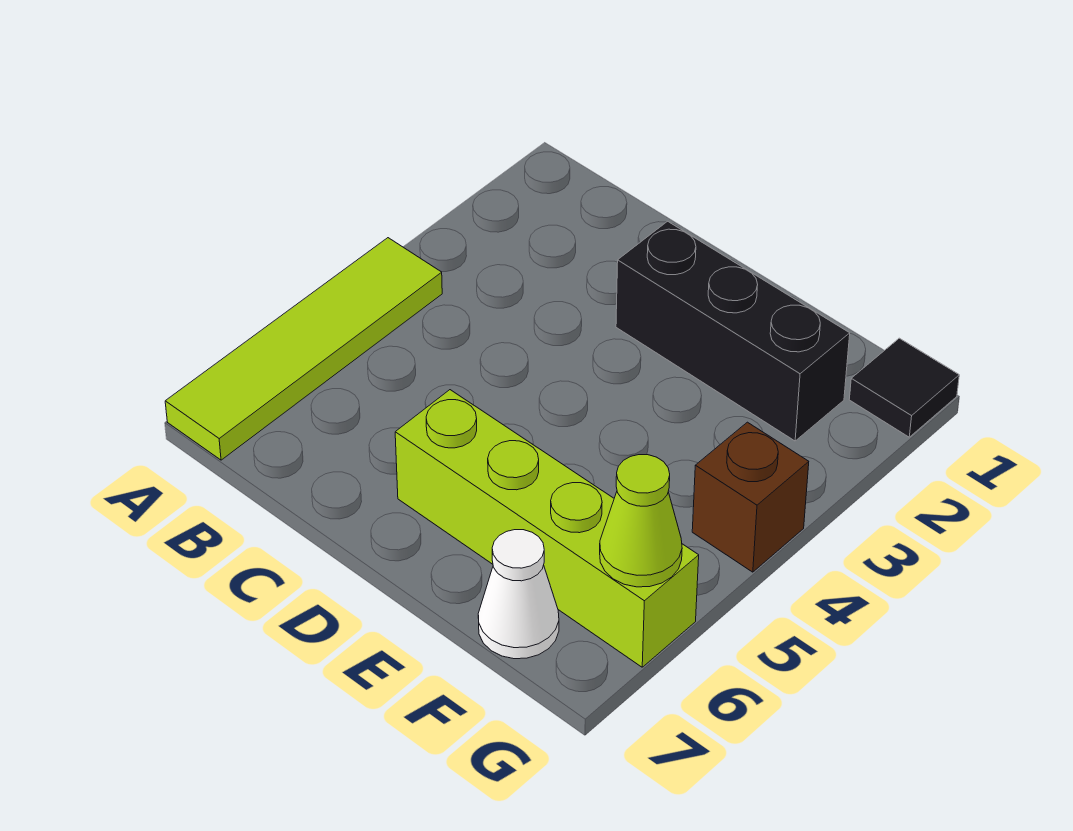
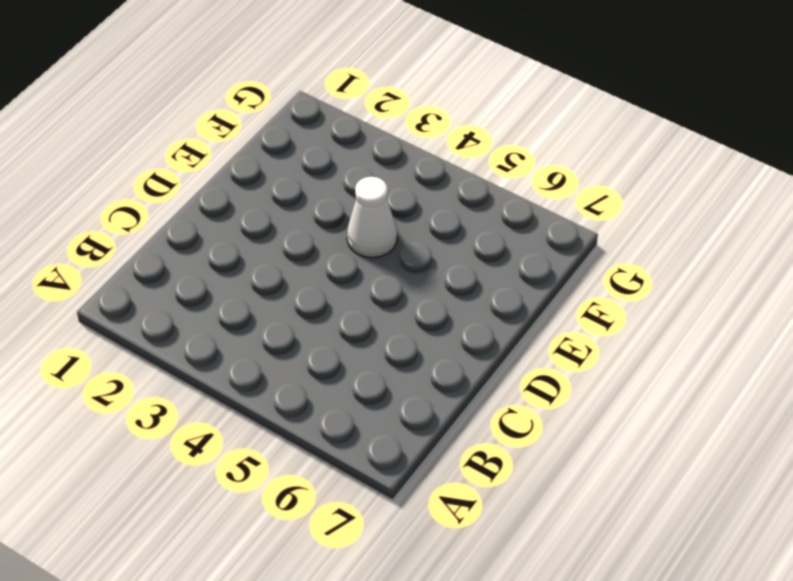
white cone E4 level 1 -> white cone F7 level 1
none -> lime tile A4:A7 level 1
none -> black brick D2:F2 level 1

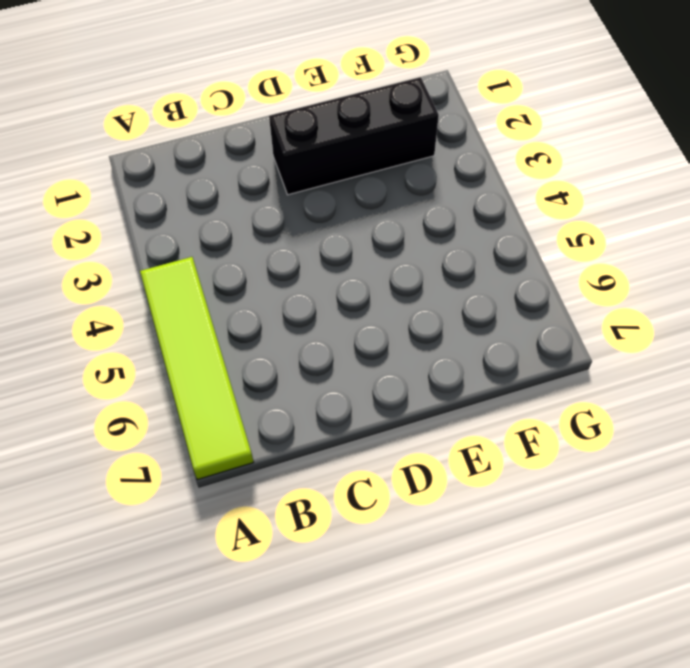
none -> lime brick D6:G6 level 1
none -> white cone F7 level 1

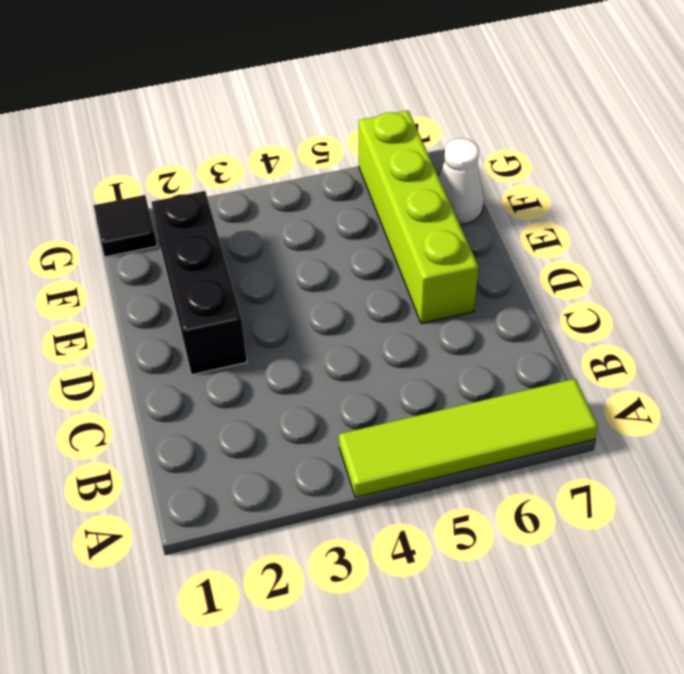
none -> brown brick G4 level 1
none -> lime cone G6 level 2

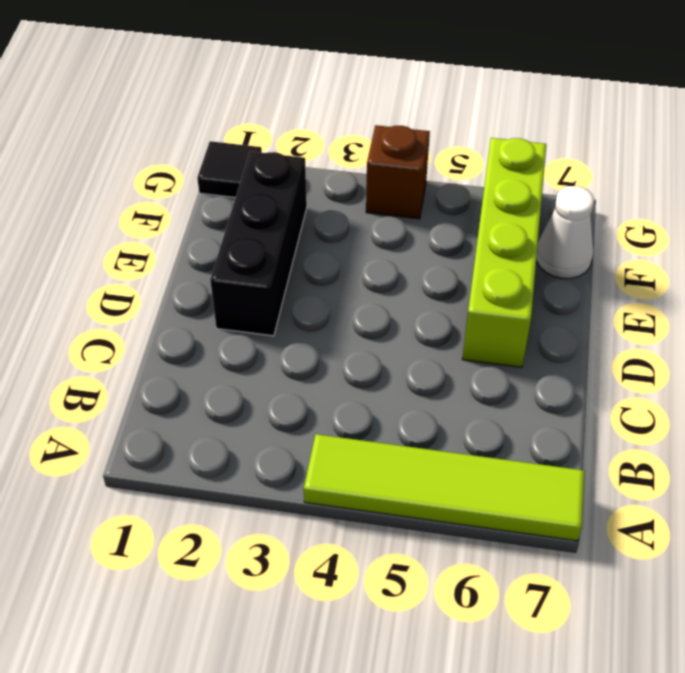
none -> lime cone G6 level 2

